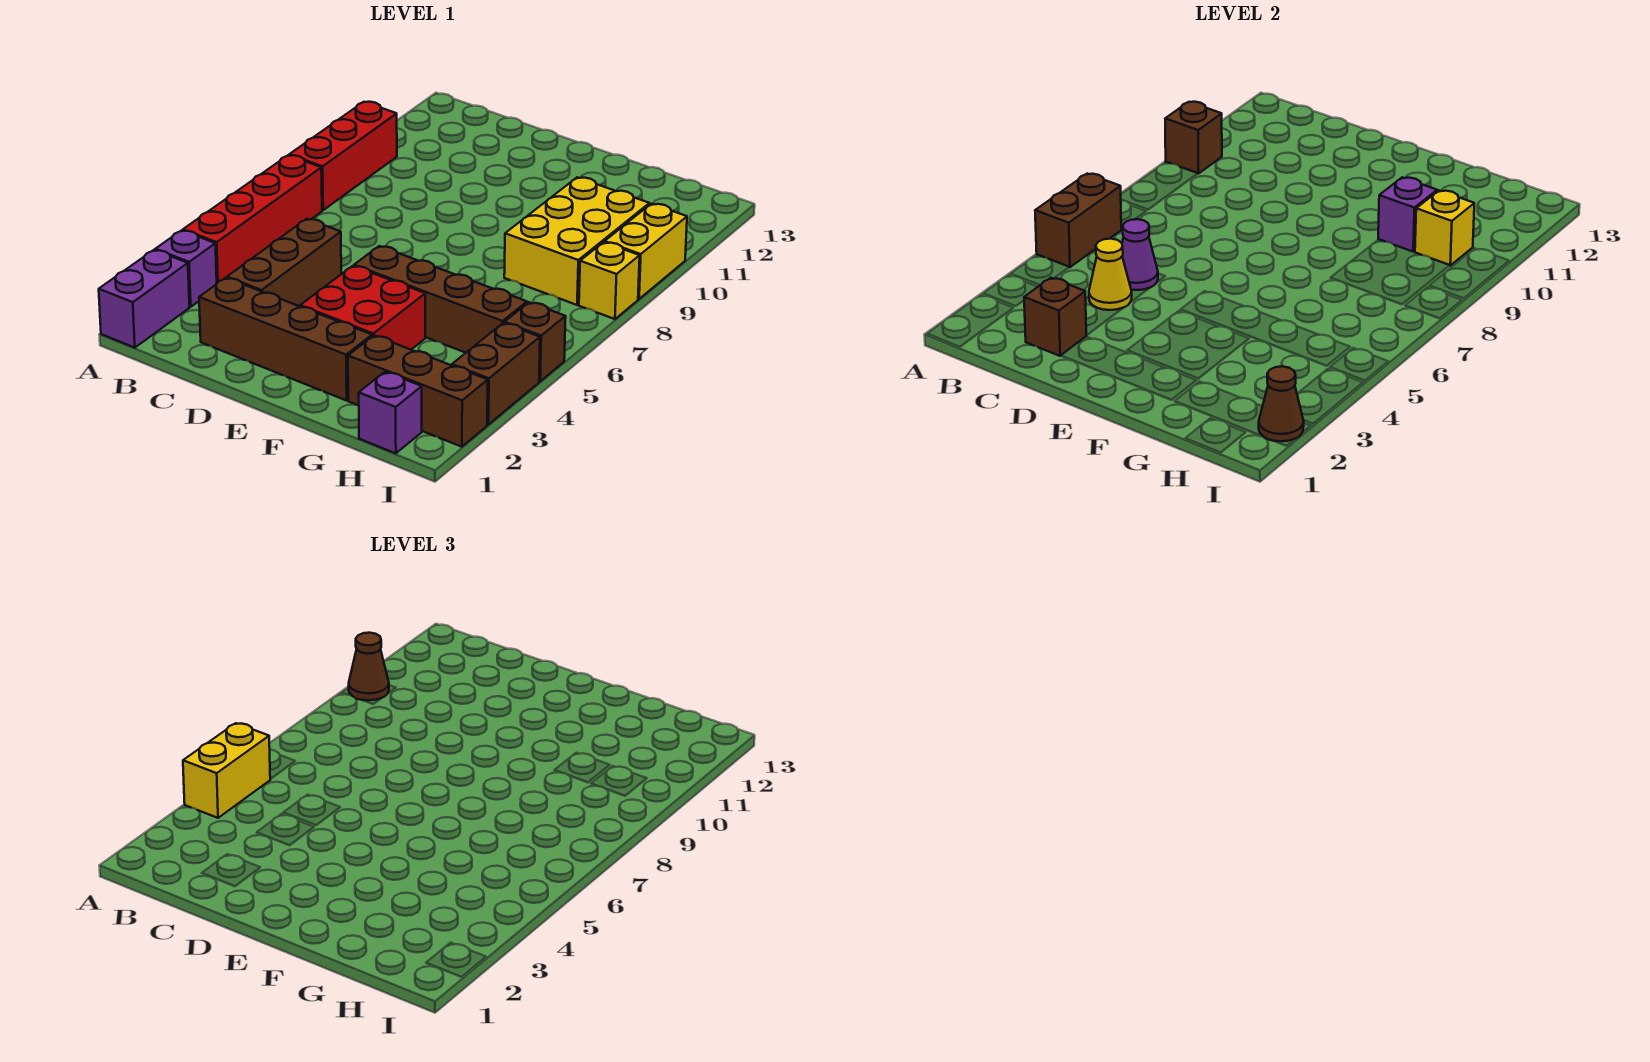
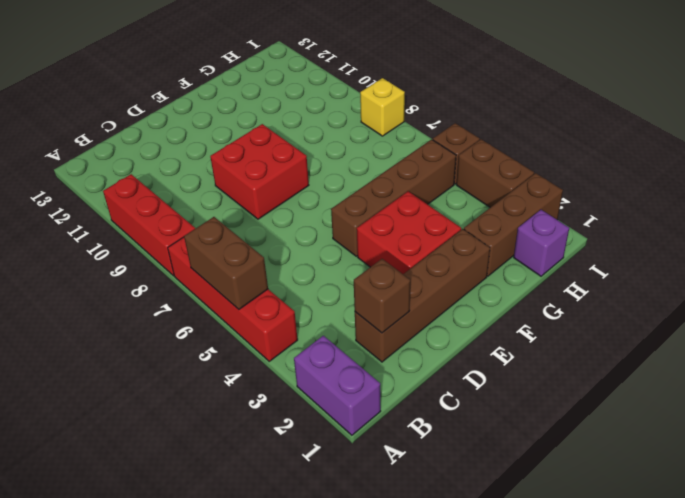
red brick D8:E9 level 1 -> none
none -> purple brick A3 level 1
none -> brown brick C3:C5 level 1
none -> yellow brick G8:H10 level 1

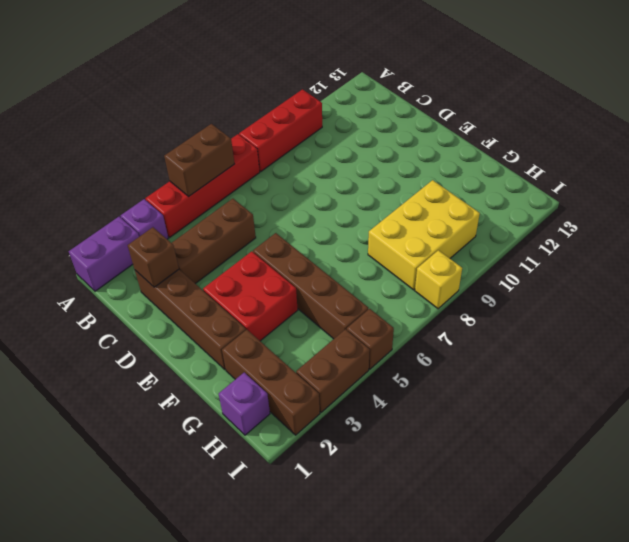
none -> yellow brick I9:I10 level 1
none -> brown brick A10 level 2
none -> yellow cone C4 level 2

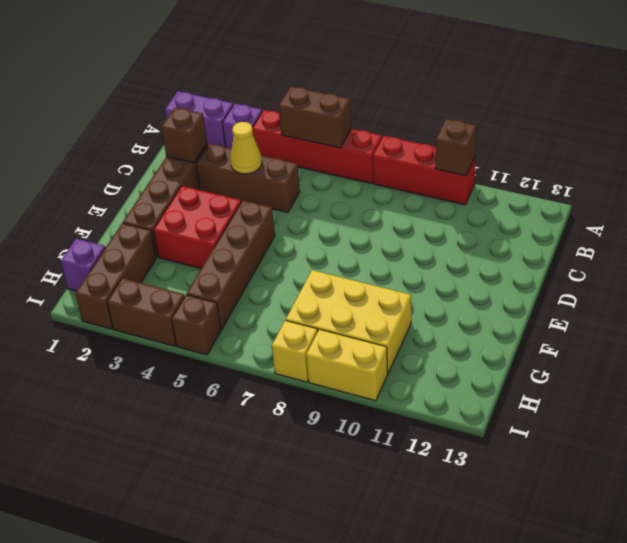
none -> purple cone C5 level 2
none -> purple brick G10 level 2
none -> yellow brick H10 level 2

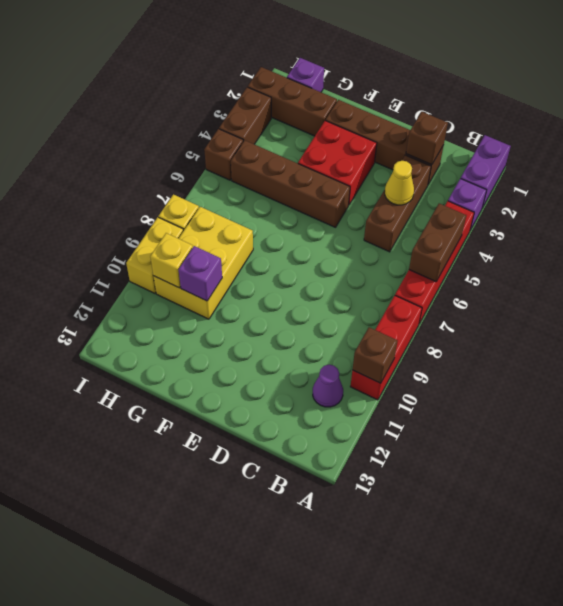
purple cone B11 level 1 -> purple cone C5 level 2
none -> brown cone I2 level 2
none -> yellow brick A4:A5 level 3
none -> brown cone A10 level 3

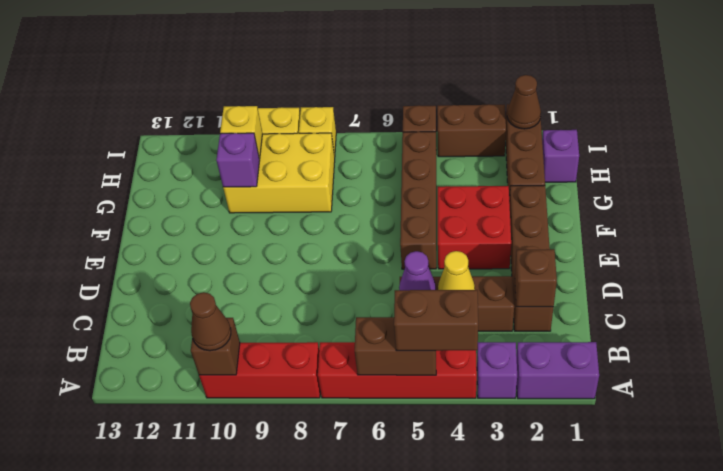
brown brick A4:A5 level 3 -> yellow brick A4:A5 level 3

